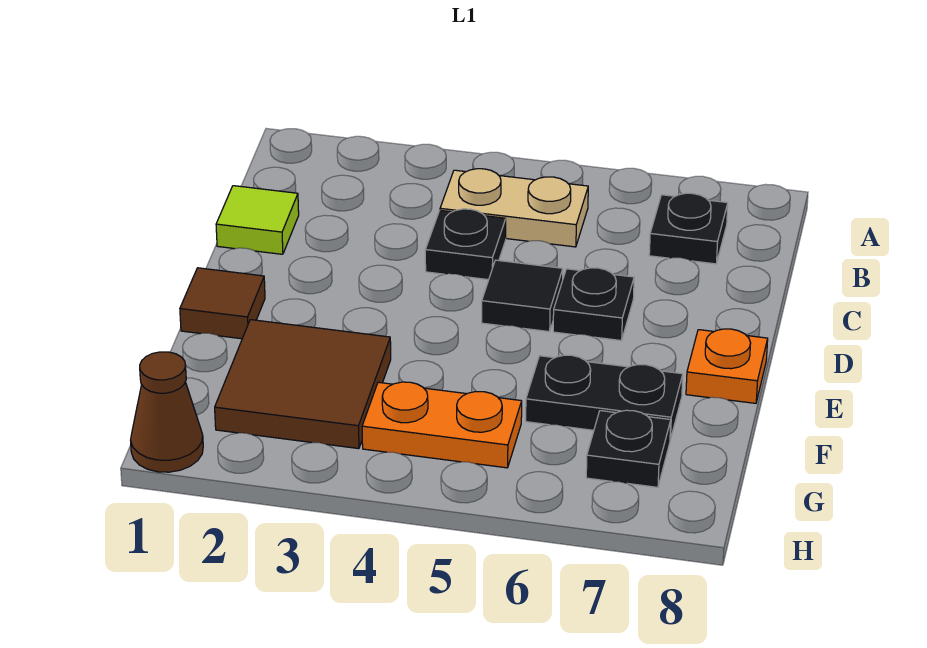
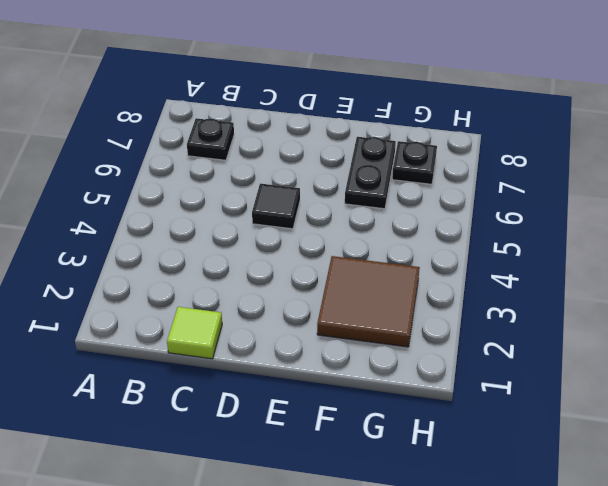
none -> tan plate B4:B5 level 1
none -> black plate C4 level 1
none -> black plate D6 level 1

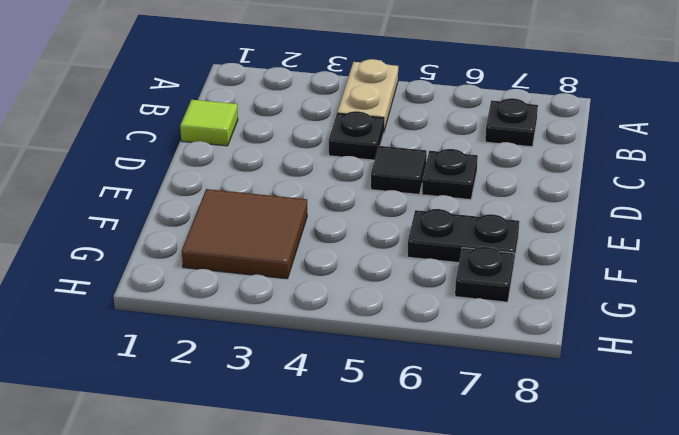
tan plate A4:B4 level 1 -> tan plate B4:B5 level 1
none -> brown tile E1 level 1
none -> orange plate E8 level 1
none -> orange plate G4:G5 level 1

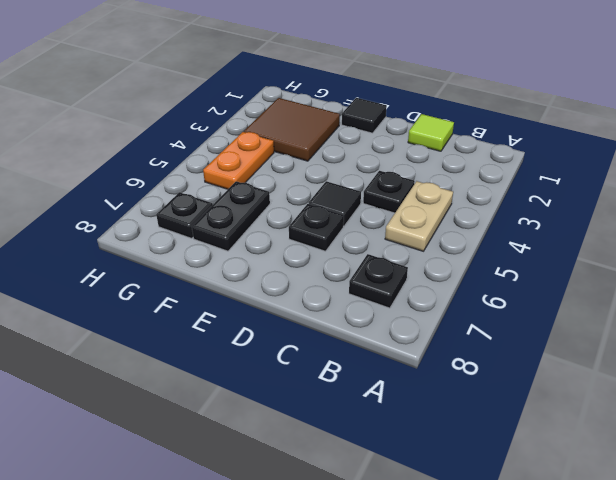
black tile E1 level 1 -> brown tile E1 level 1
none -> orange plate E8 level 1
none -> brown cone H1 level 1

